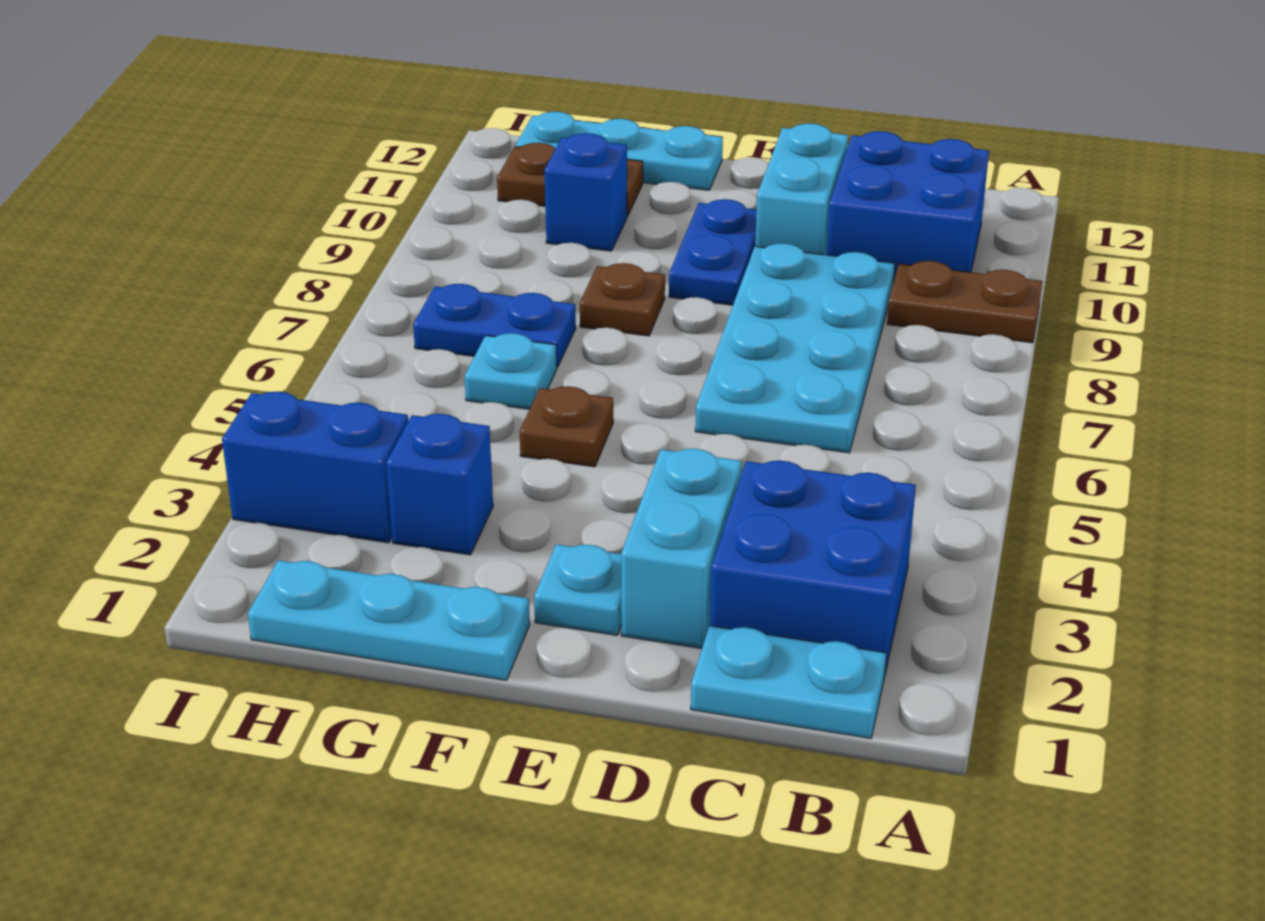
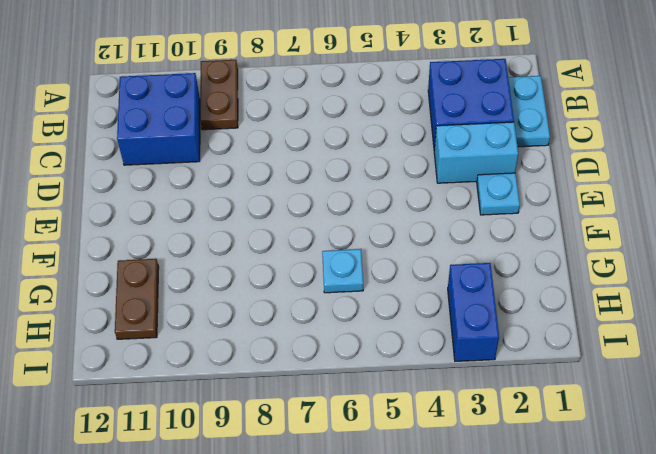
none -> cyan plate C6:D9 level 1
none -> cyan brick D10:D11 level 1
none -> blue plate E9:E10 level 1

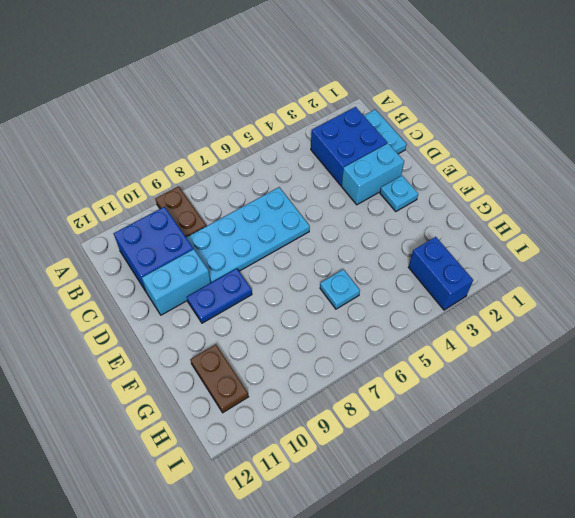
none -> cyan plate F1:H1 level 1
none -> brown plate F5 level 1
none -> brown plate F8 level 1

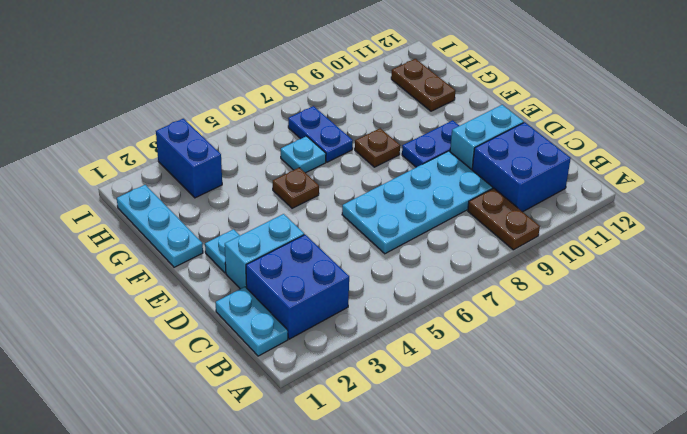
none -> cyan plate F12:H12 level 1
none -> blue brick G3 level 1
none -> blue brick G10 level 1

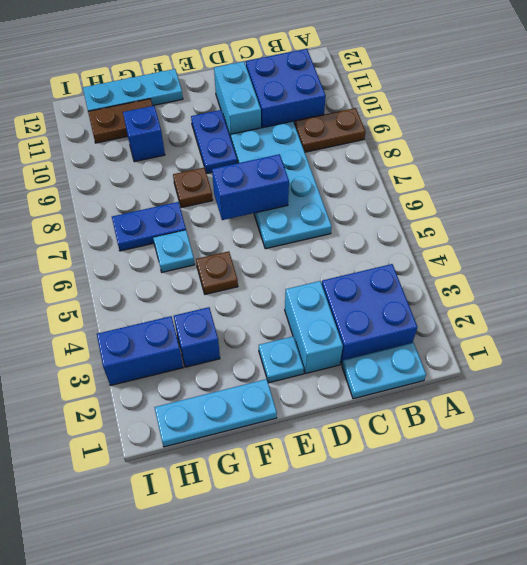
blue brick D7:E7 level 2 -> none

